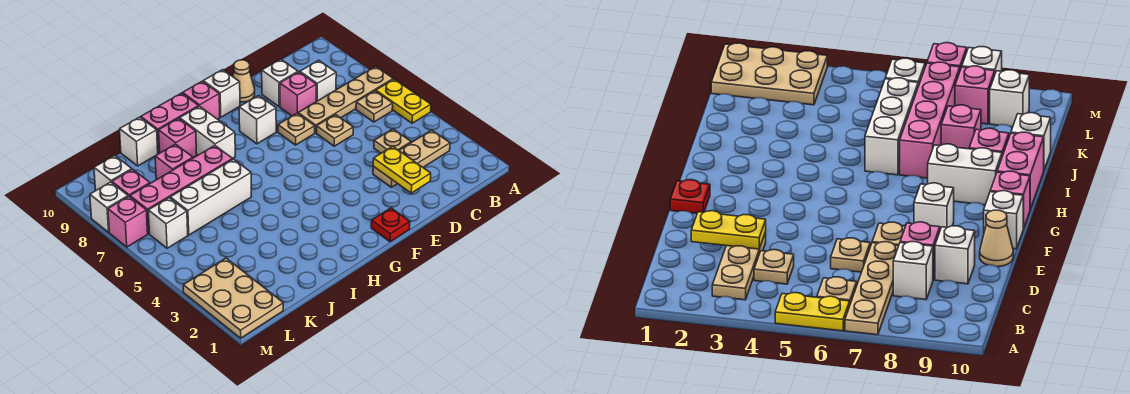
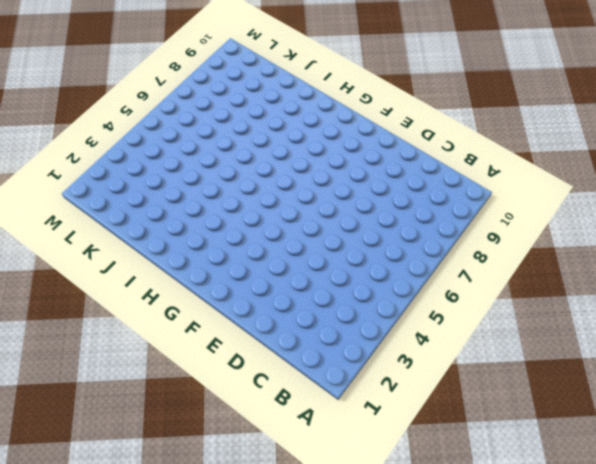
none -> yellow plate A5:A6 level 1
none -> tan plate A7:D7 level 1
none -> tan plate B3:D3 level 1

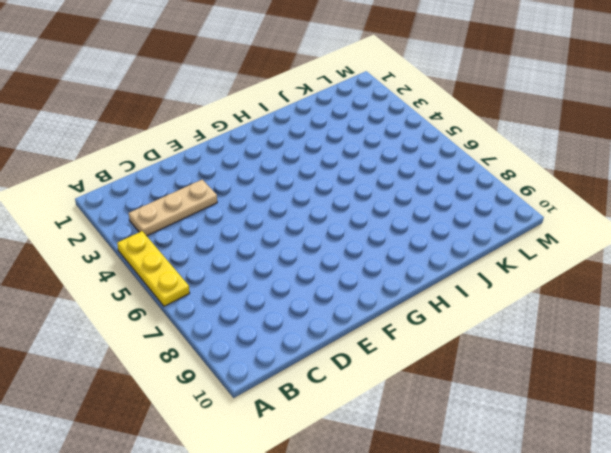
yellow plate A4:A6 level 1 -> yellow plate A5:A6 level 1
none -> tan plate A7:D7 level 1
none -> tan plate B6 level 1
none -> tan plate C4 level 1

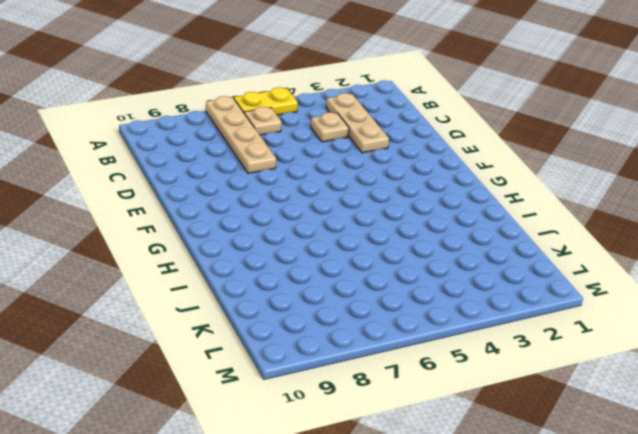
none -> white brick C8 level 1
none -> tan plate D6 level 1
none -> pink brick D8 level 1

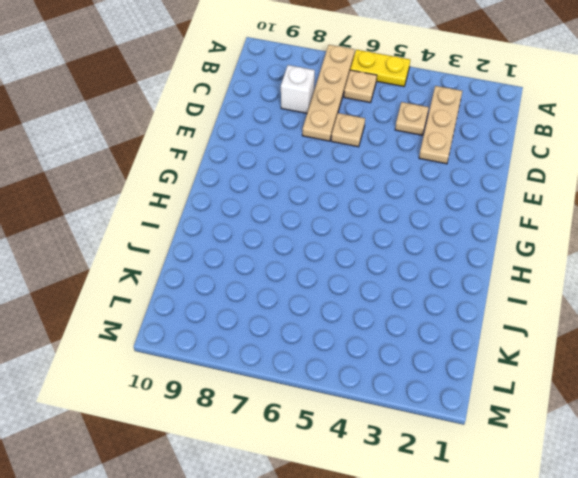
none -> pink brick D8 level 1
none -> white brick D9 level 1
none -> tan plate E7 level 1

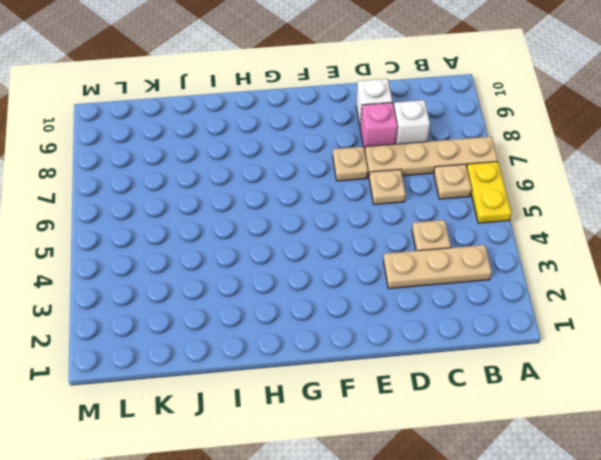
none -> tan cone E10 level 1
none -> red plate F1 level 1
none -> white brick F8 level 1

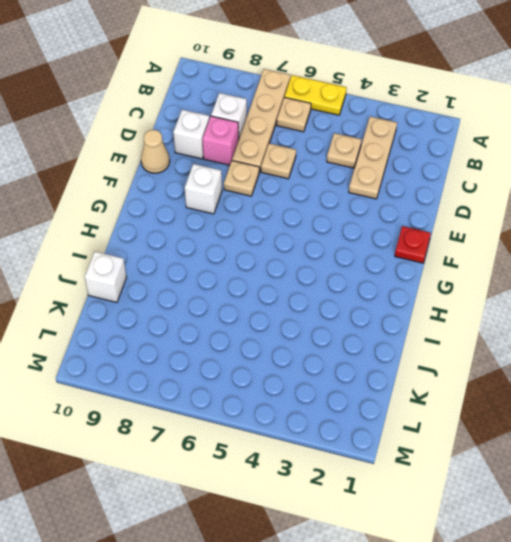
none -> white brick F10 level 1
none -> pink brick G10 level 1
none -> white brick H8:H9 level 1

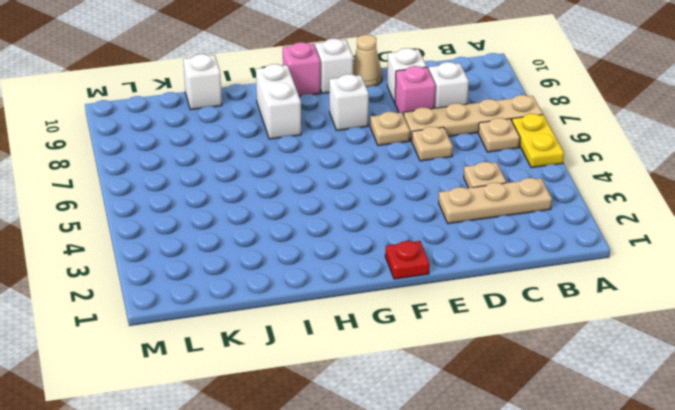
none -> pink brick H10:I10 level 1
none -> white brick I6:K6 level 1
none -> pink brick I7:L7 level 1

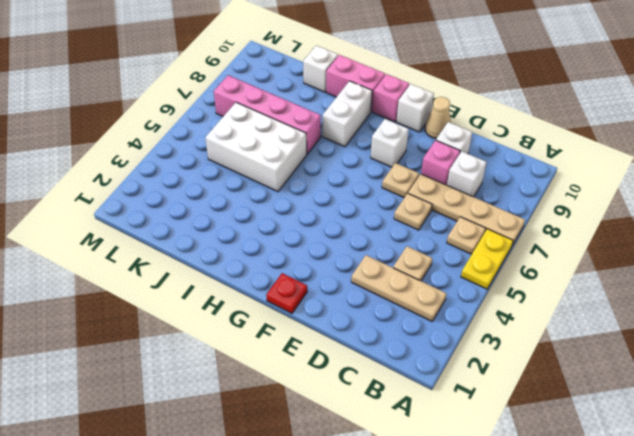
white brick I5:K6 level 1 -> white brick I6:K6 level 1
none -> pink brick I9 level 1
none -> pink brick J8 level 1
none -> tan plate L1:M3 level 1

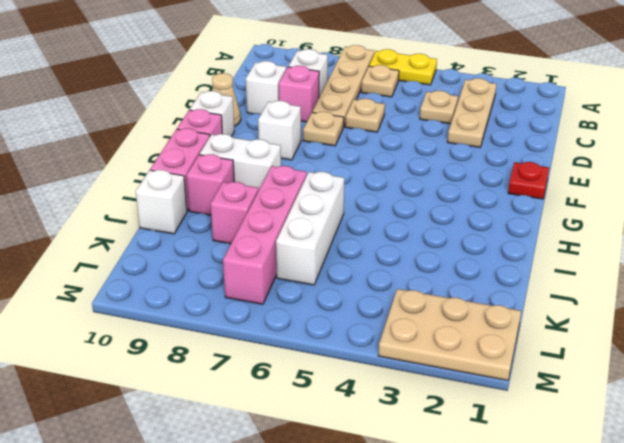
none -> white brick L6 level 1
none -> pink brick L8 level 1
none -> white brick L9 level 1

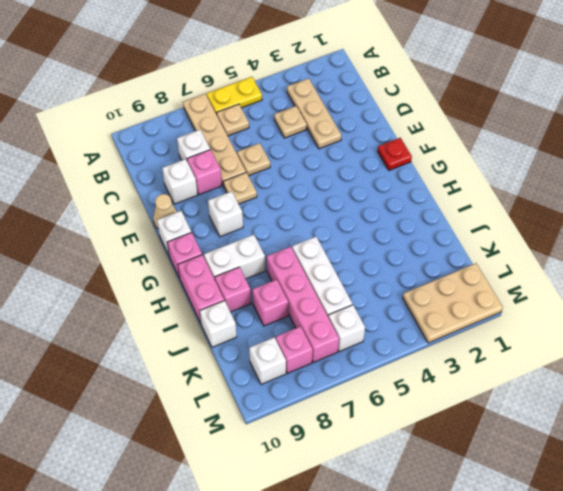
none -> pink brick M7 level 1
none -> white brick M8 level 1
none -> yellow plate D2:D3 level 2

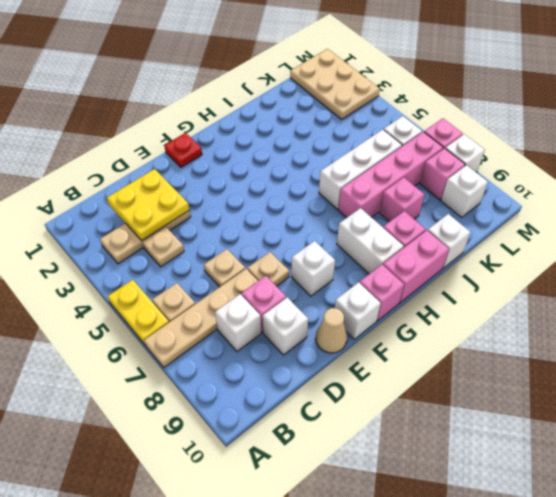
yellow plate C2:D3 level 2 -> yellow plate D2:D3 level 2

